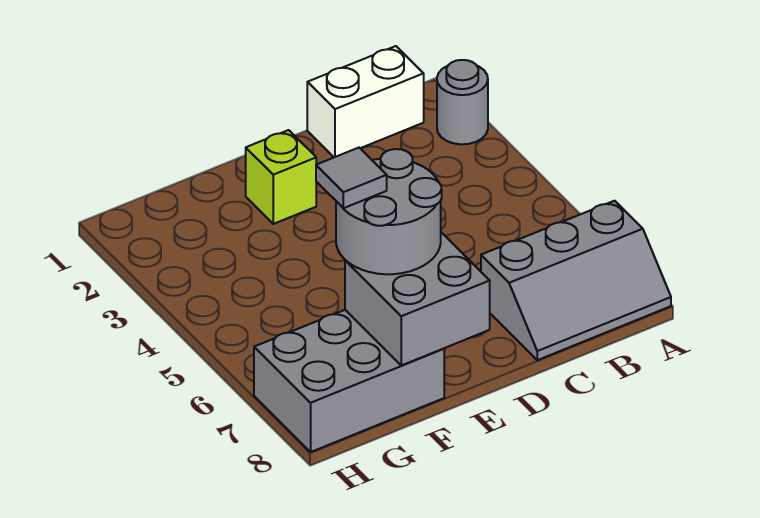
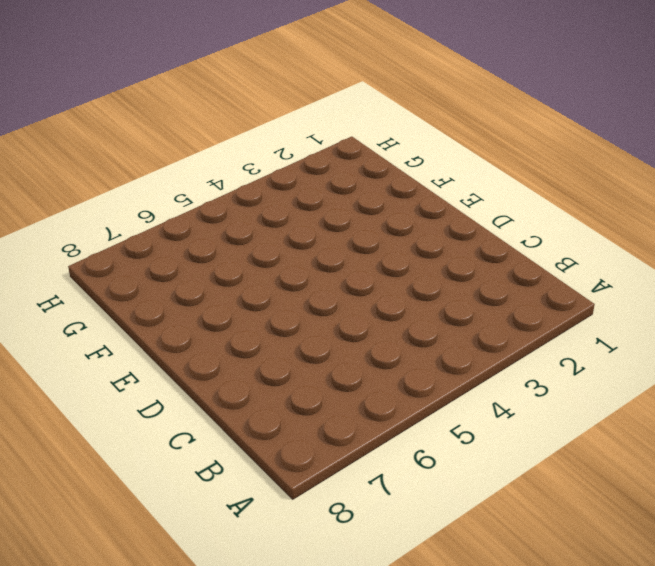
none -> grey round brick A2 level 1
none -> grey slope A7:C8 level 1 top 7

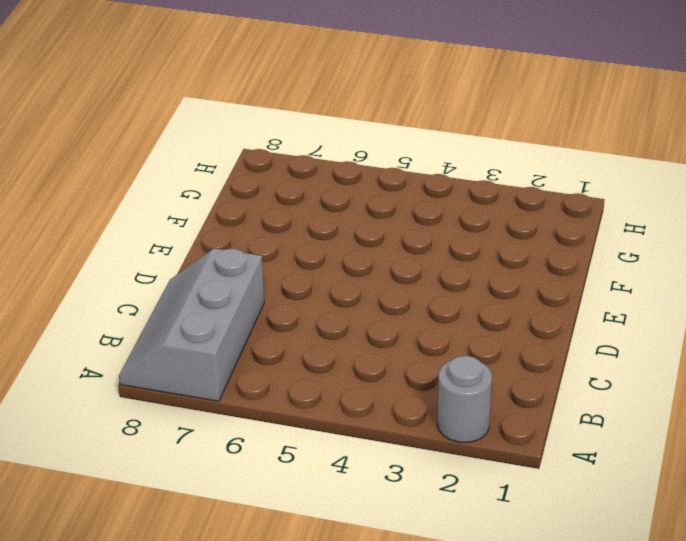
none -> white brick B1:C1 level 1
none -> lime brick E2 level 1

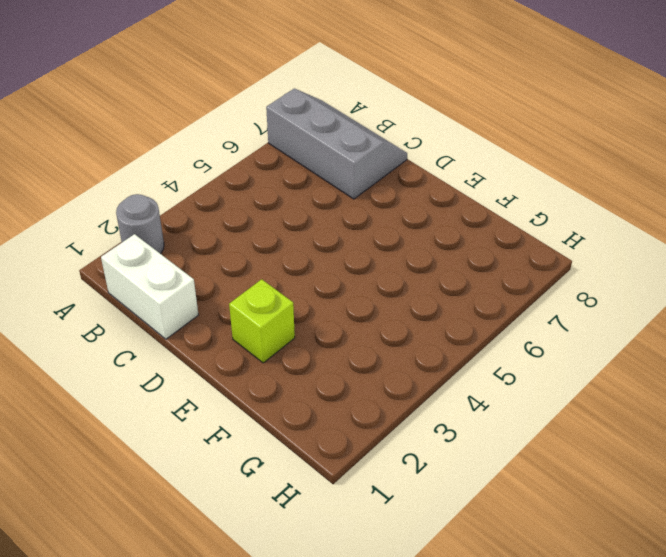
none -> grey brick F7:H8 level 1
none -> grey brick E7:F8 level 2

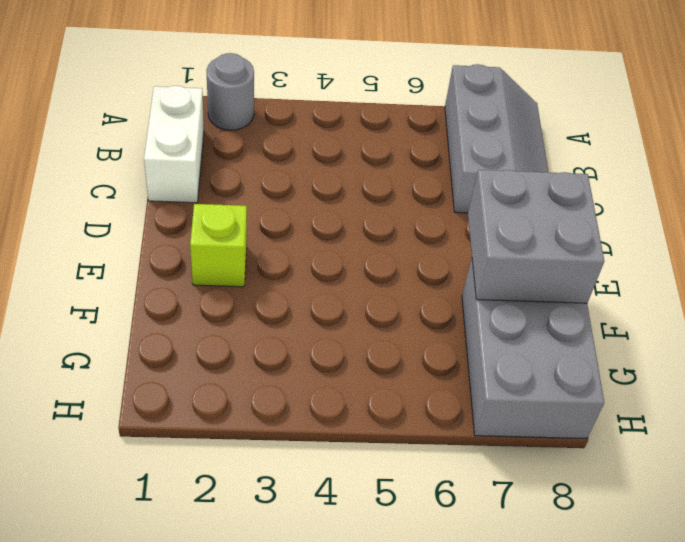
none -> grey round brick E6:F7 level 3
none -> grey tile F6 level 4

